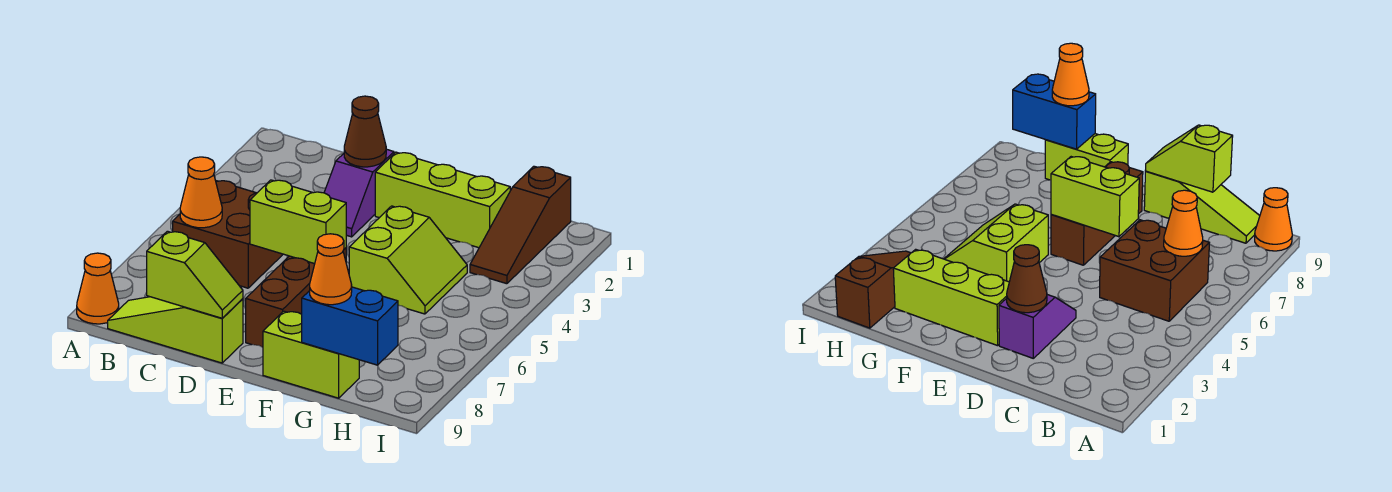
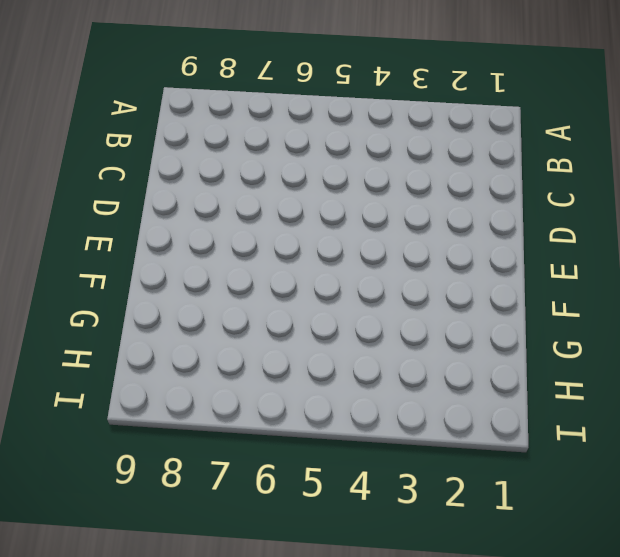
none -> orange cone A9 level 1
none -> brown brick B5:C6 level 1
none -> lime slope B9:D9 level 1 top D

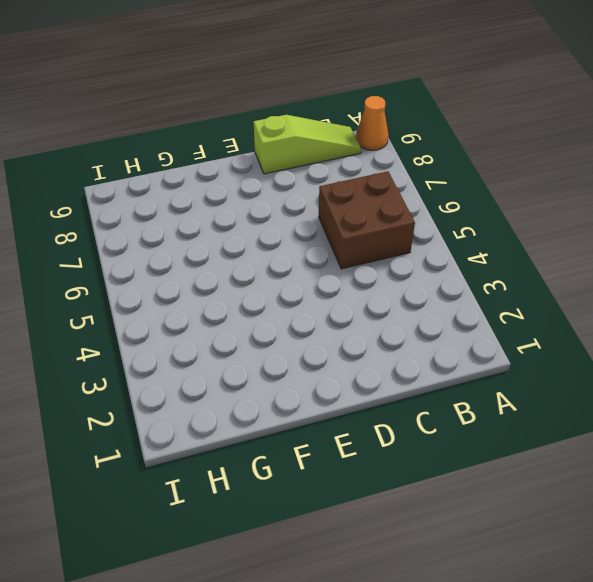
none -> purple slope D2:D3 level 1 top 2
none -> lime brick E2:G2 level 1
none -> brown brick E6:E8 level 1

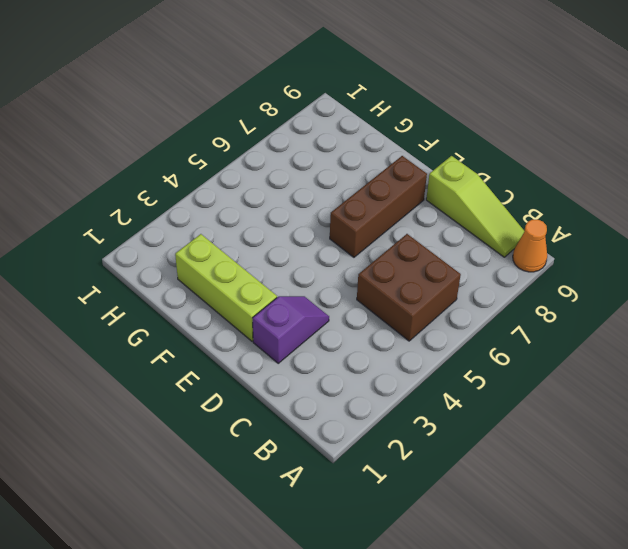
none -> lime slope F4:G5 level 1 top F
none -> lime brick F9:G9 level 1
none -> brown slope H1:H3 level 1 top 1

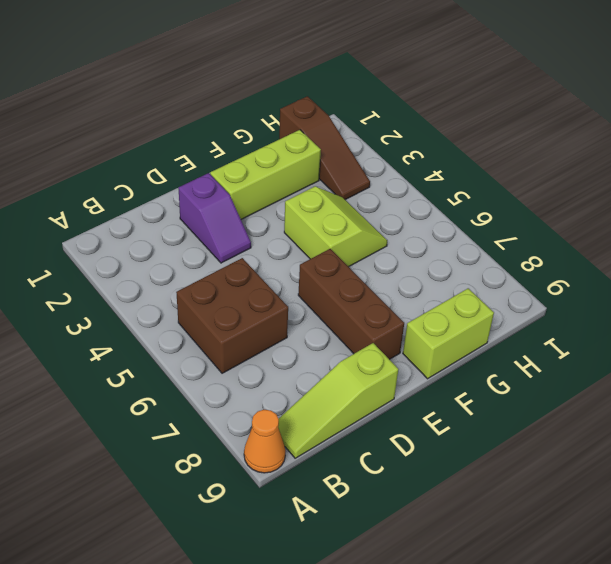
none -> orange cone B6 level 2
none -> lime slope C9:D9 level 2 top C
none -> brown cone D2 level 2

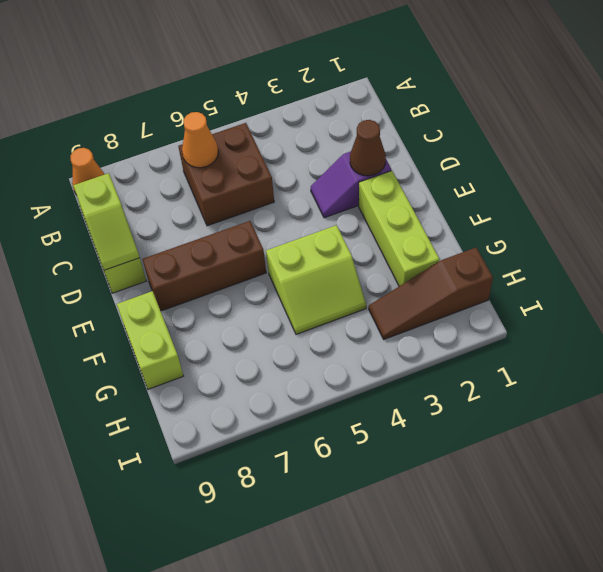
none -> lime brick D6:E6 level 2
none -> blue brick G9:H9 level 2
none -> orange cone G9 level 3

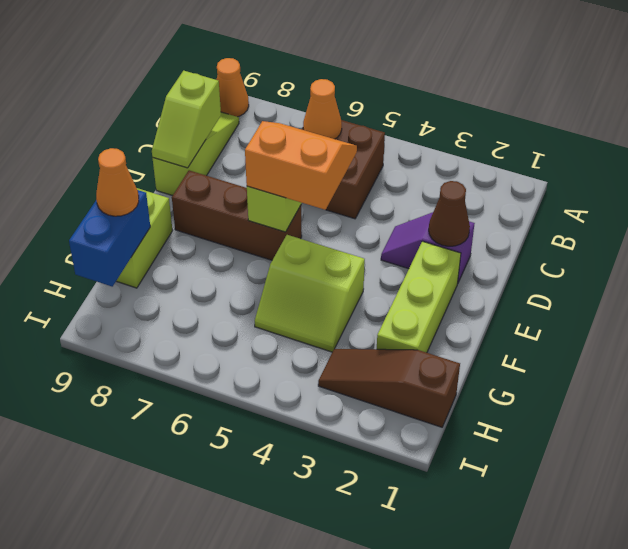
orange slope D5:E6 level 3 top E -> none

